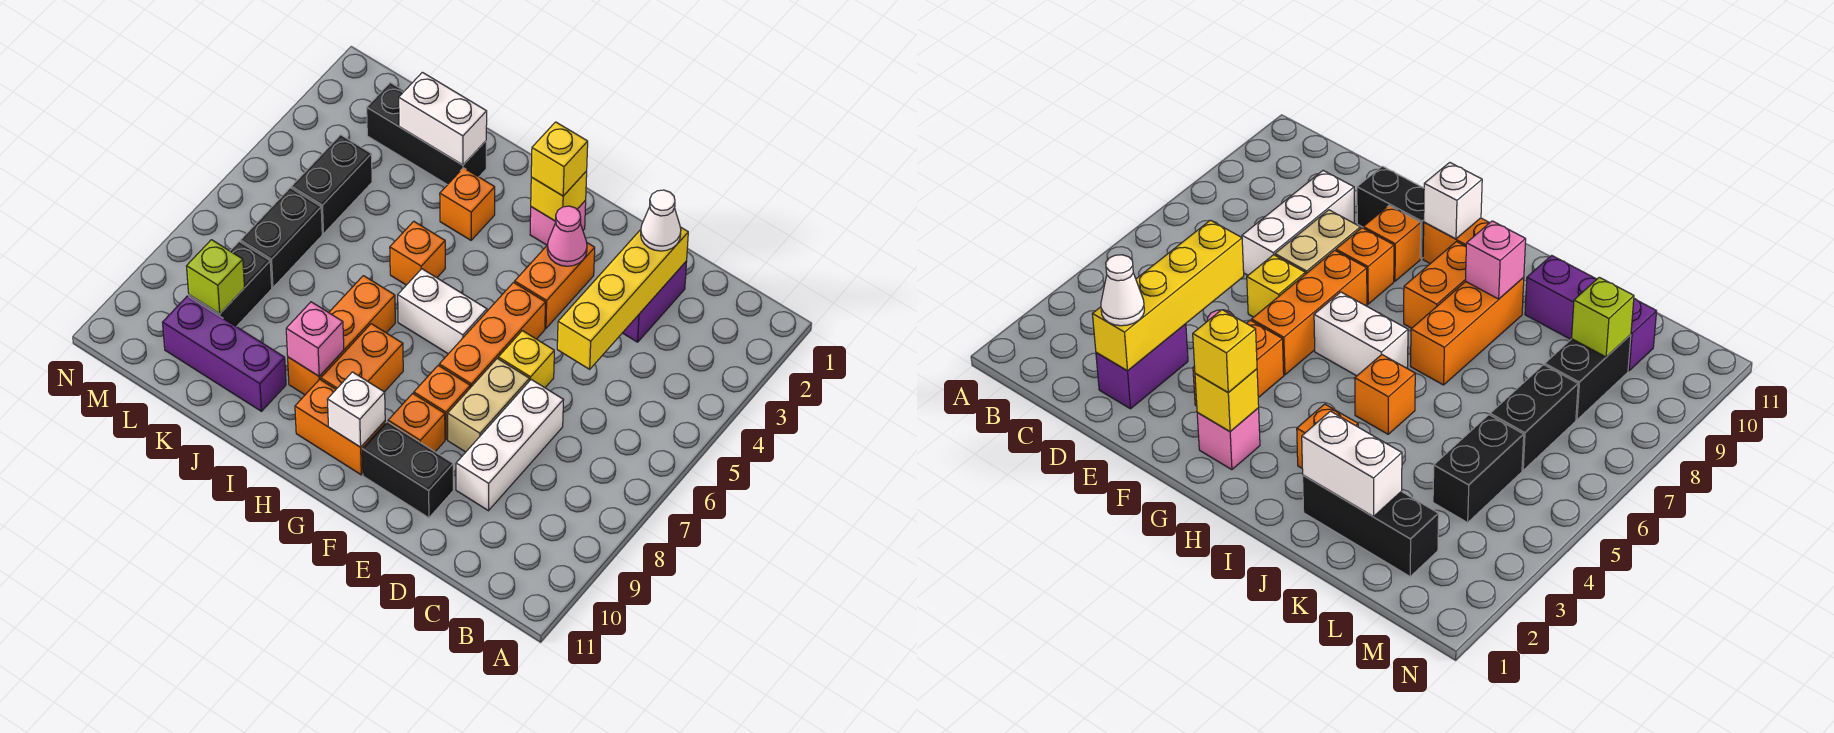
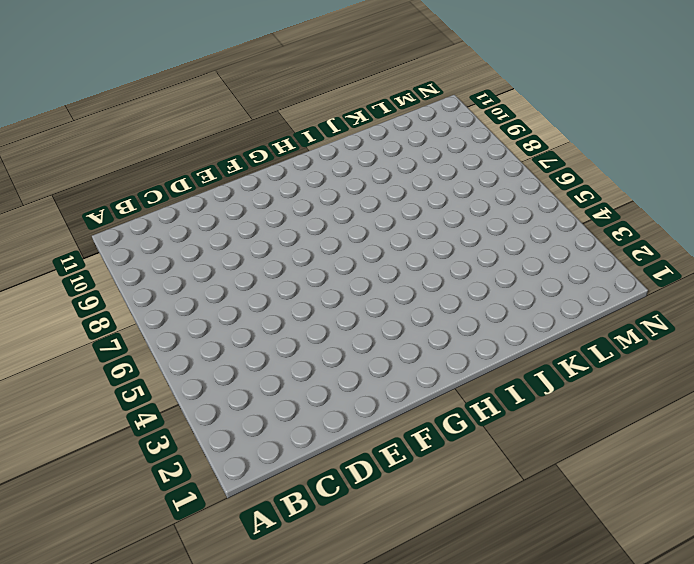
none -> purple brick D2:D3 level 1
none -> white brick D7:D9 level 1
none -> yellow brick E6 level 1
none -> tan brick E7:E8 level 1

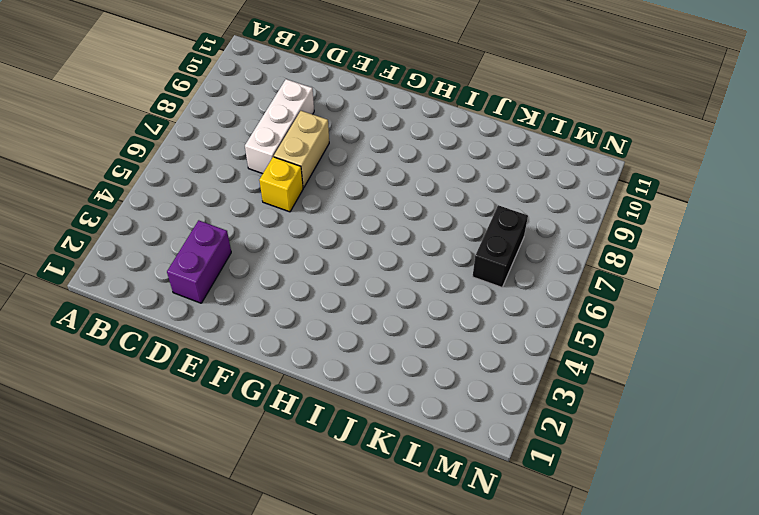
none -> black brick E10:F10 level 1
none -> orange brick F3:F4 level 1
none -> orange brick F5:F7 level 1
none -> orange brick F8 level 1

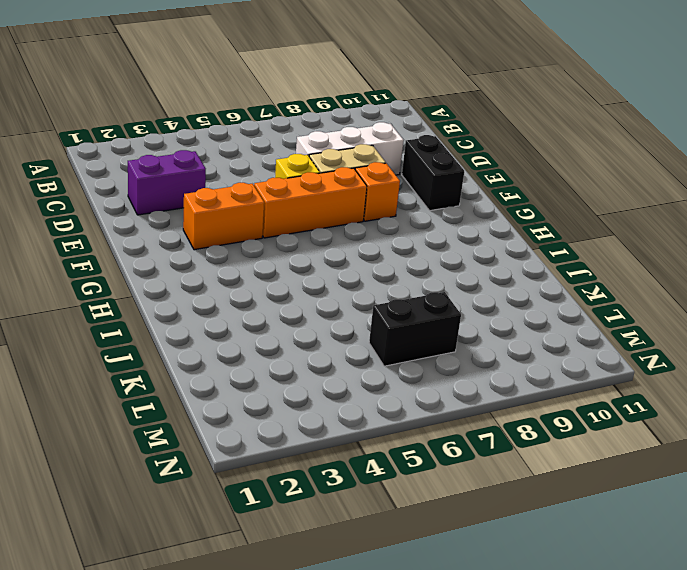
none -> orange brick F9 level 1
none -> pink brick G2 level 1
none -> white brick G6:H6 level 1
none -> orange brick G10:H10 level 1

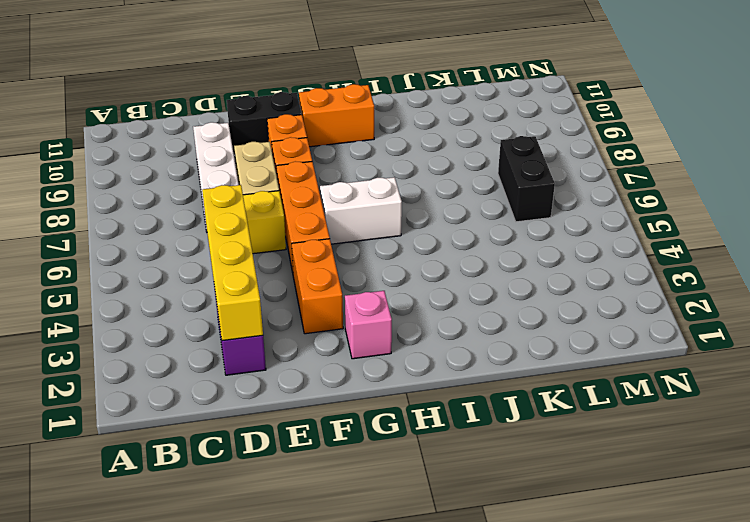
none -> orange brick H8:H9 level 1
none -> orange brick I3 level 1
none -> orange brick I5 level 1
none -> orange brick I7:I9 level 1

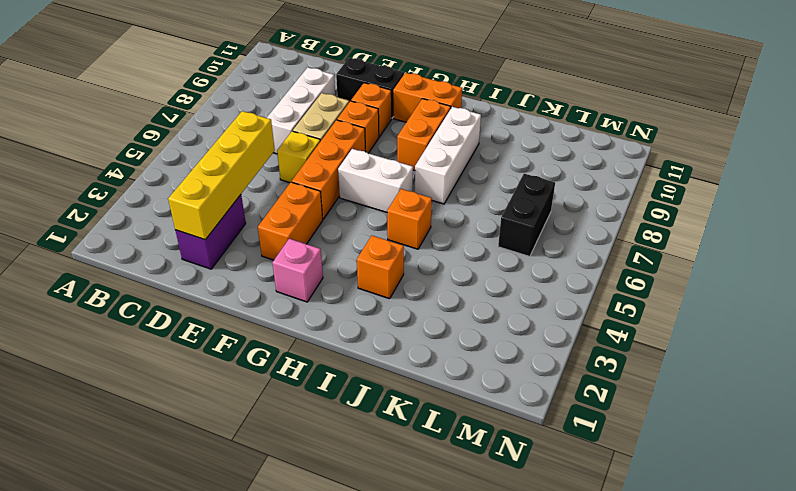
white brick I7:I9 level 1 -> orange brick I7:I9 level 1
none -> black brick J2:L2 level 1
none -> purple brick J10:L10 level 1
none -> black brick L4:L5 level 1
none -> black brick L8:L9 level 1

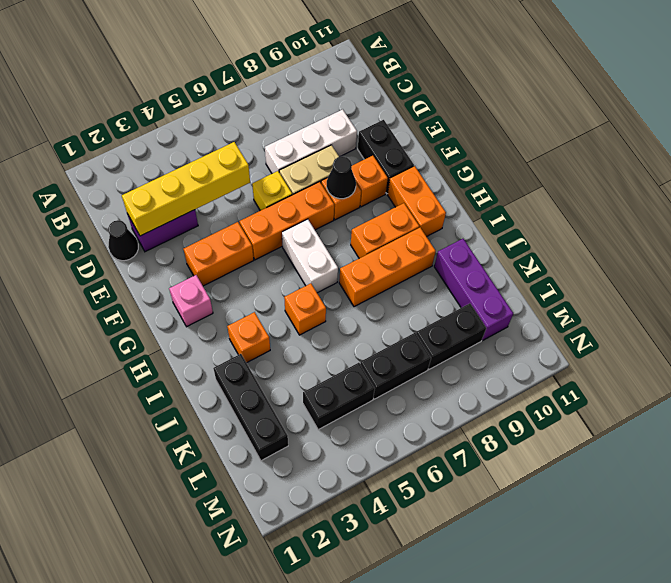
black cone D1 level 1 -> none
black cone F8 level 2 -> none
none -> pink cone F3 level 2
none -> yellow brick G2 level 2
none -> white brick G10 level 2
none -> pink brick I9 level 2

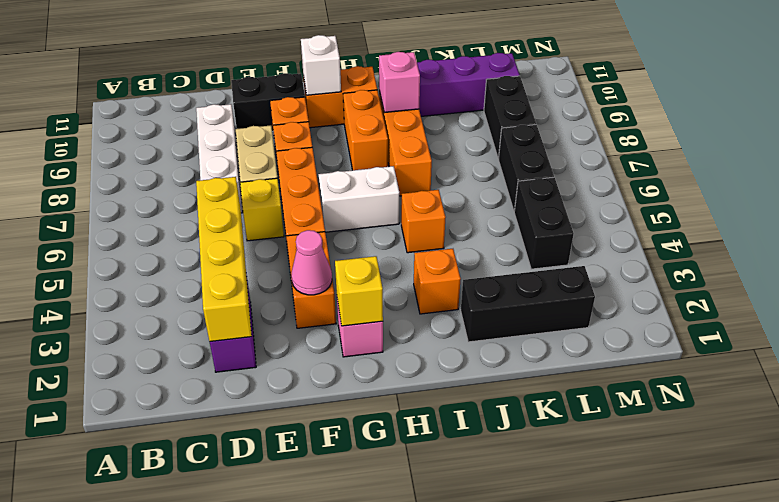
none -> white brick J2:K2 level 2
none -> lime brick L9 level 2
none -> white cone D2 level 3
none -> yellow brick G2 level 3

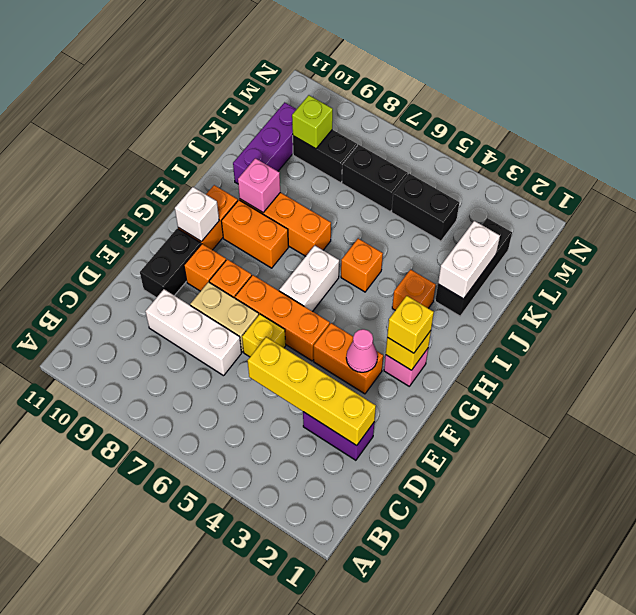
none -> white cone D2 level 3

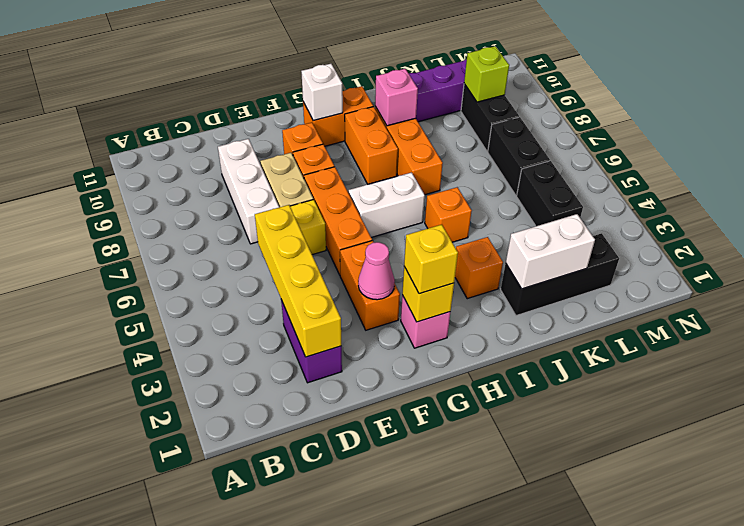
none -> black brick E10:F10 level 1
none -> white cone D2 level 3

